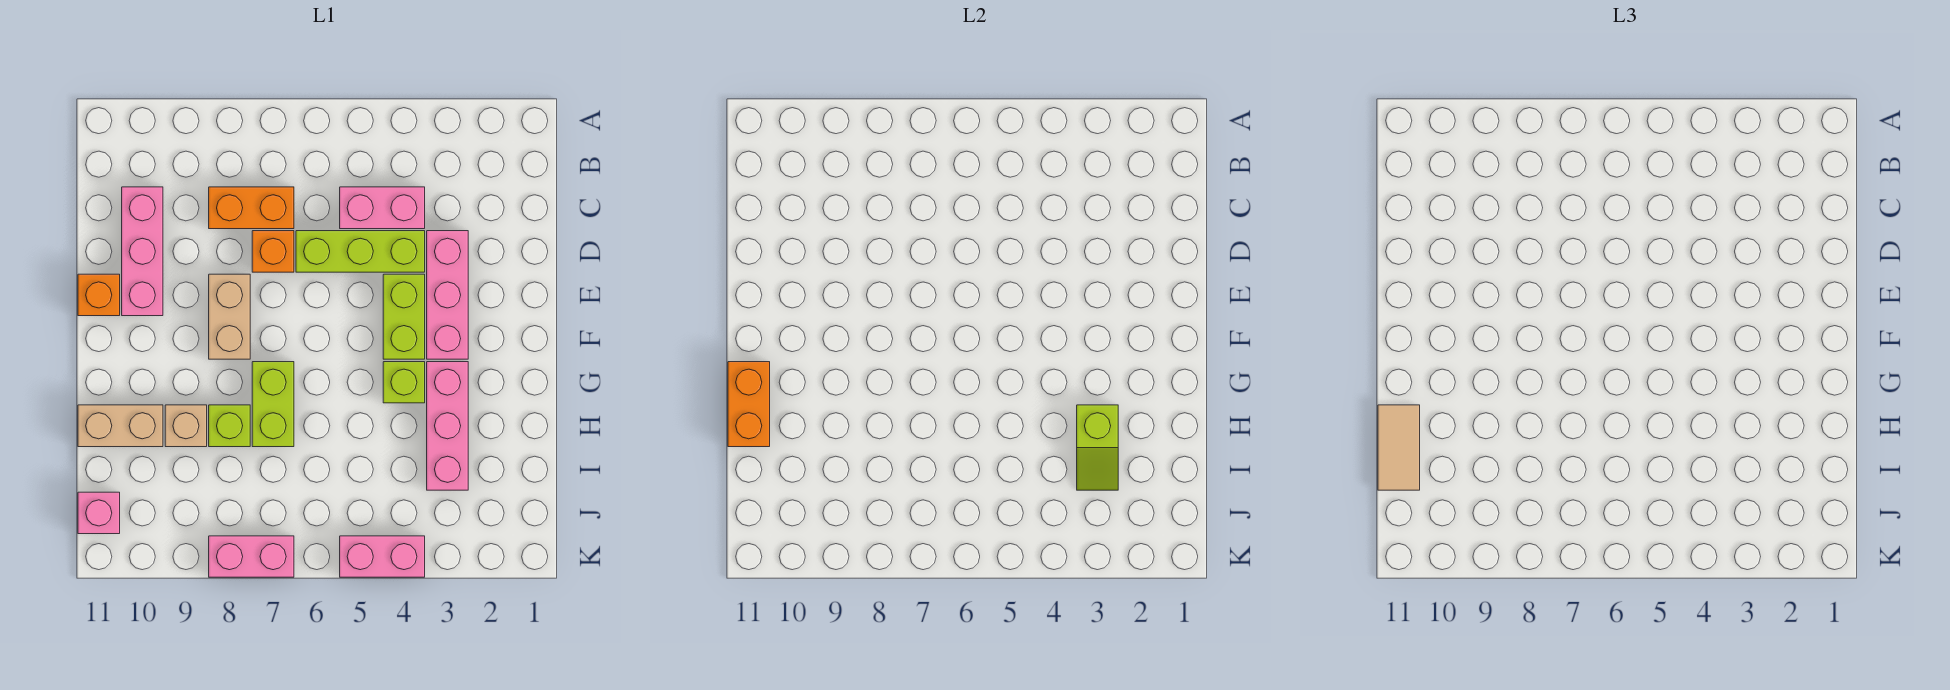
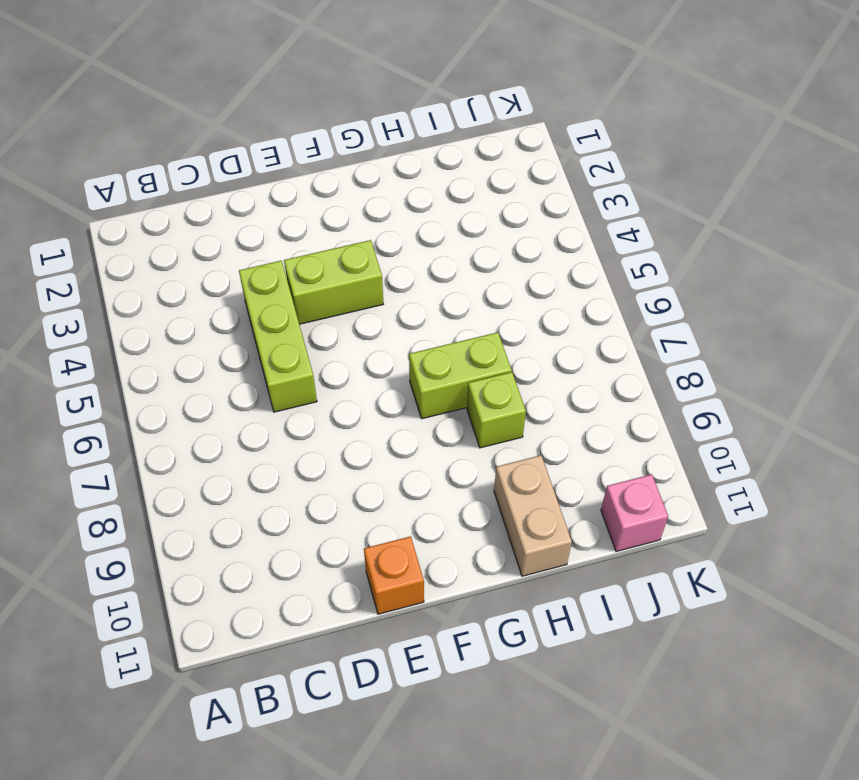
none -> pink brick C4:C5 level 1
none -> orange brick C7:C8 level 1
none -> pink brick C10:E10 level 1

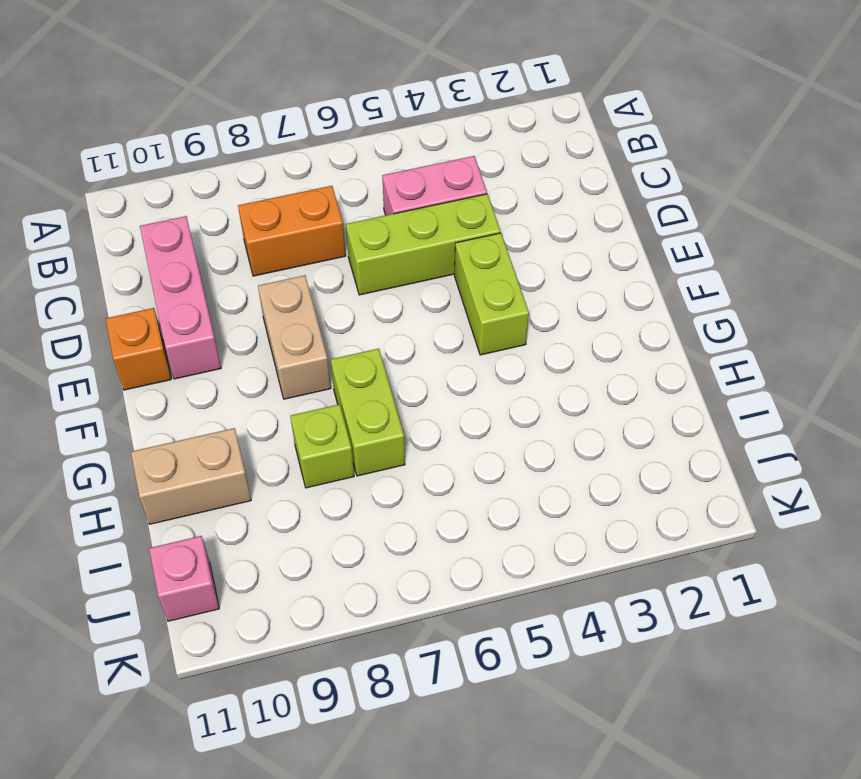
none -> pink brick D3:F3 level 1
none -> orange brick D7 level 1
none -> pink brick G3:I3 level 1

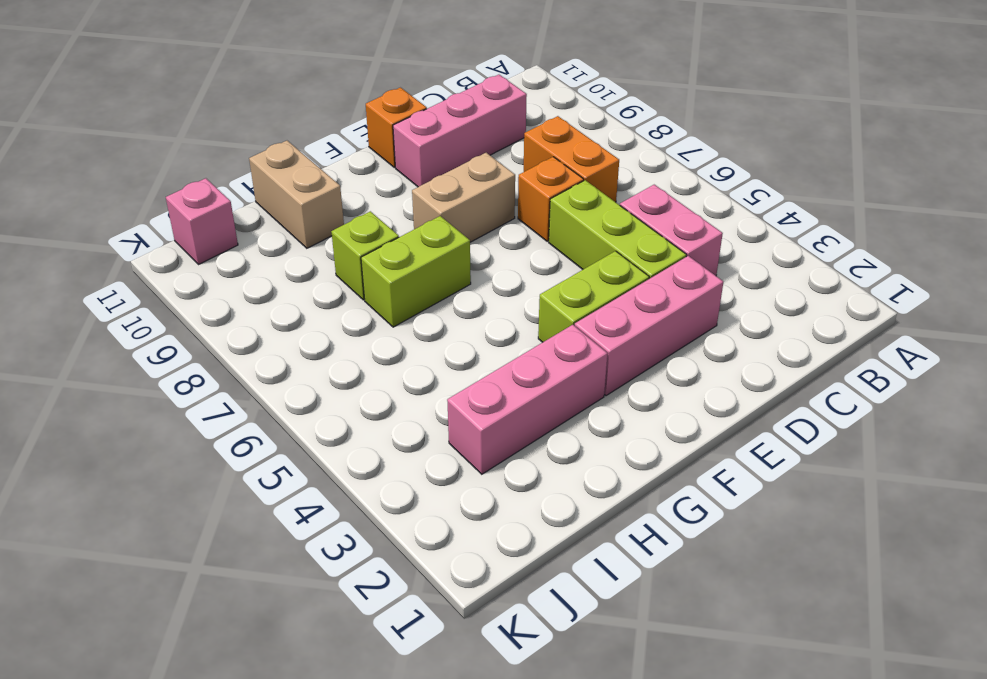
none -> lime brick G4 level 1
none -> tan brick H9 level 1
none -> pink brick K4:K5 level 1

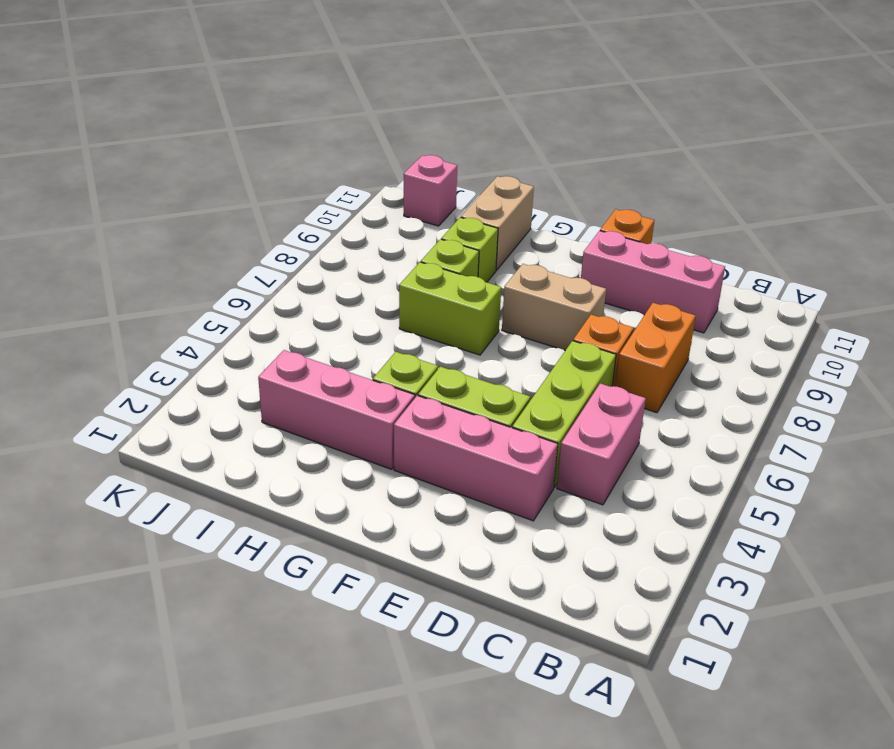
lime brick H9 level 1 -> tan brick H9 level 1
none -> pink brick K4:K5 level 1
none -> pink brick K7:K8 level 1
none -> orange brick G11:H11 level 2

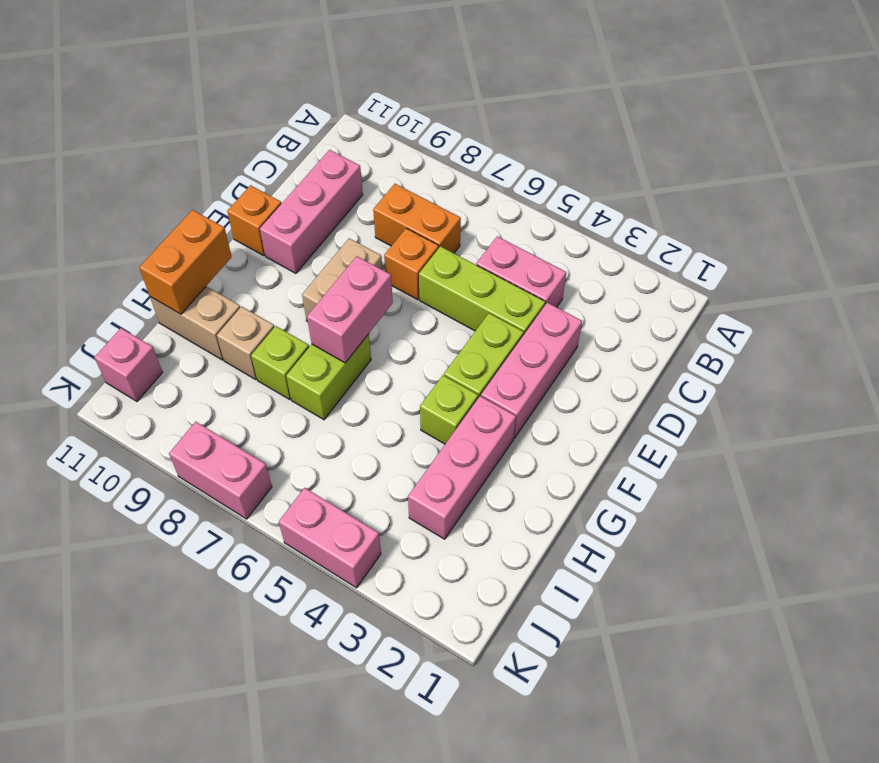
pink brick F7:G7 level 2 -> none
none -> lime slope H3:I3 level 2 top H
none -> tan tile H11:I11 level 3

